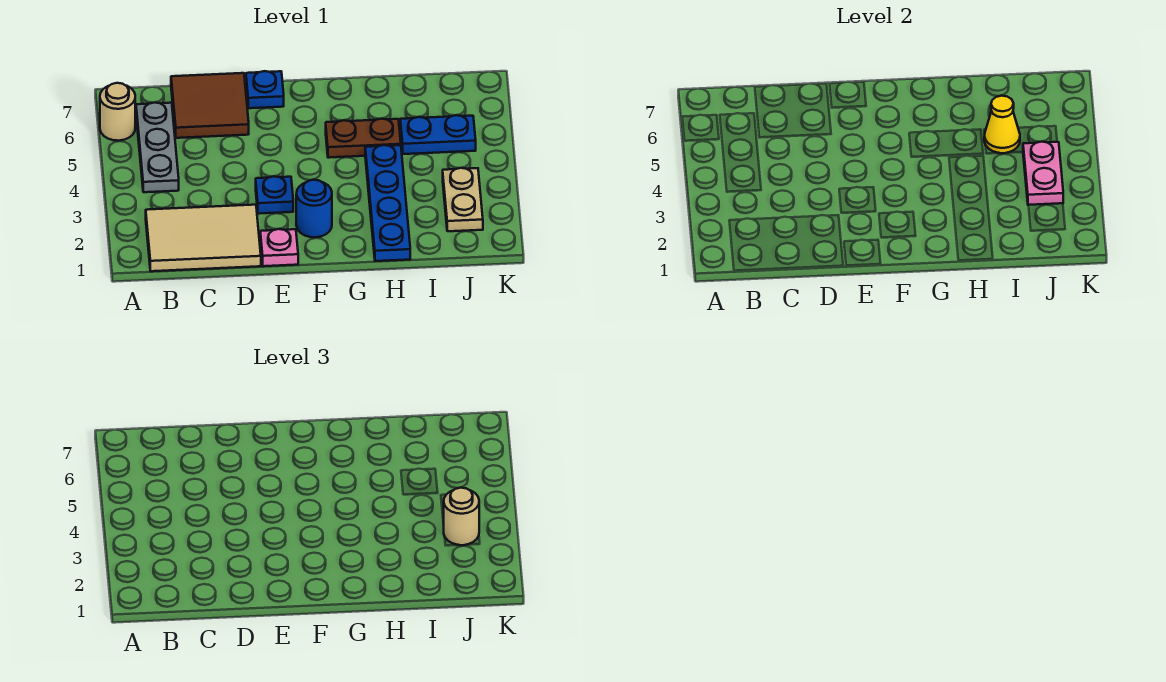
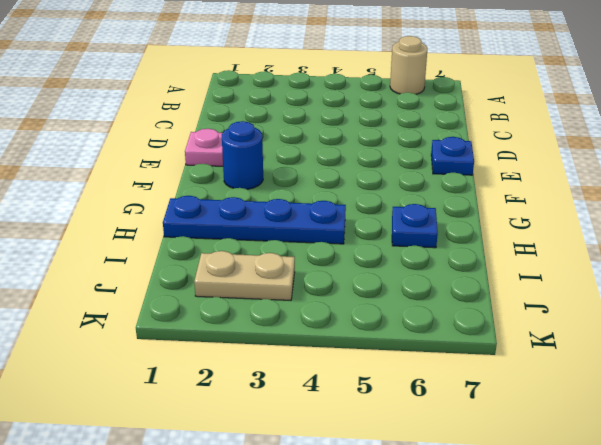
blue plate H6 level 1 -> blue plate E3 level 1
none -> tan tile B1:D2 level 1
none -> grey plate B4:B6 level 1
none -> brown tile C6:D7 level 1

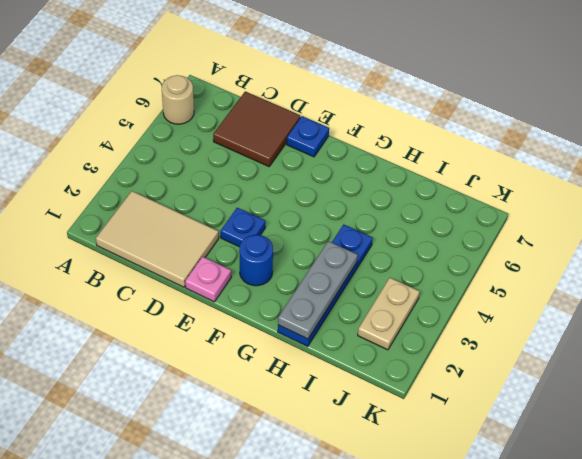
grey plate H1:H3 level 2 -> grey plate B4:B6 level 1
none -> brown plate G5:H5 level 1
none -> blue plate I5:J5 level 1
none -> yellow cone I5 level 2

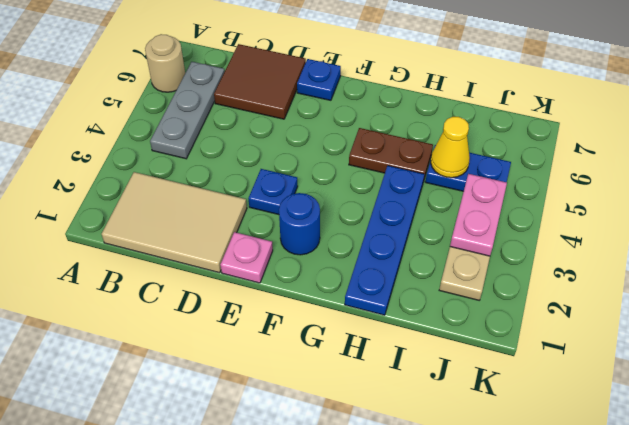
none -> tan round brick J3 level 3

